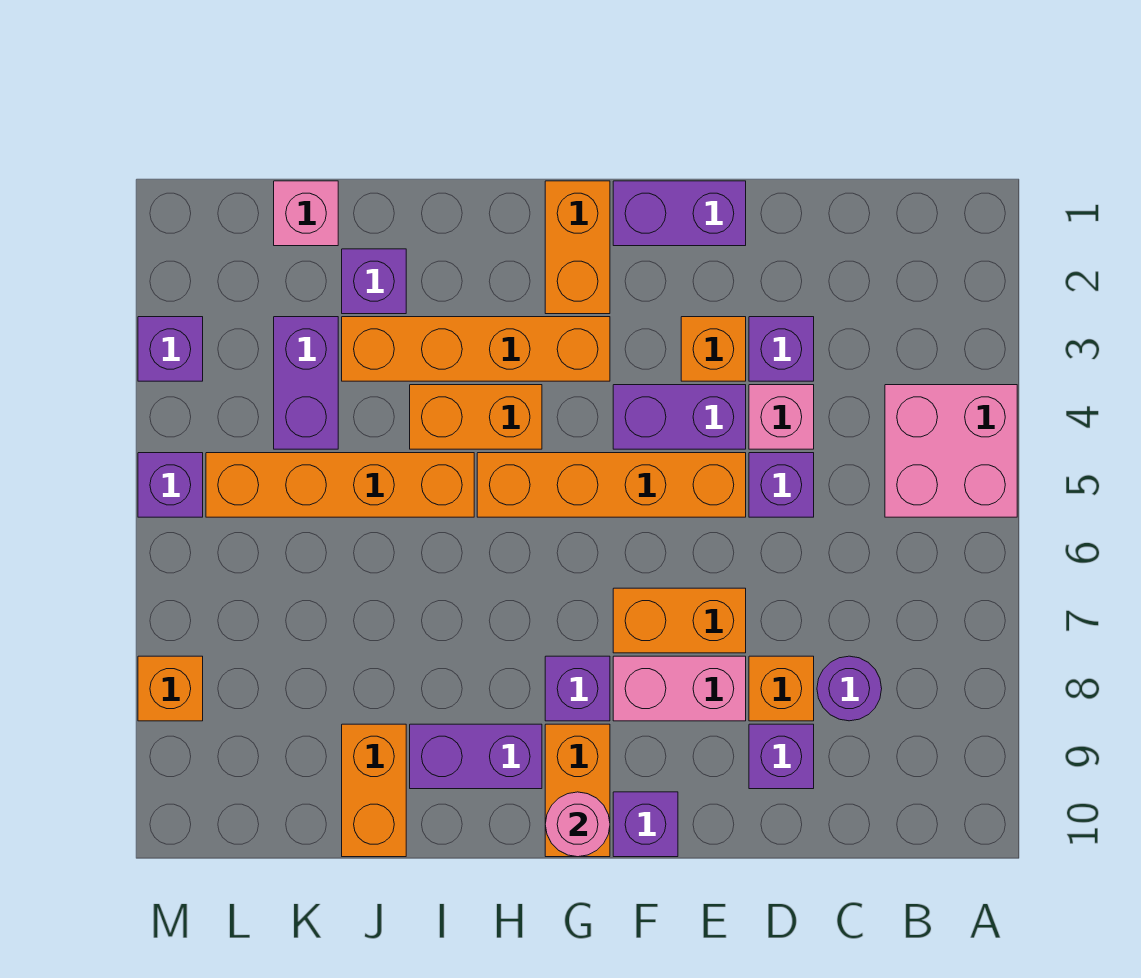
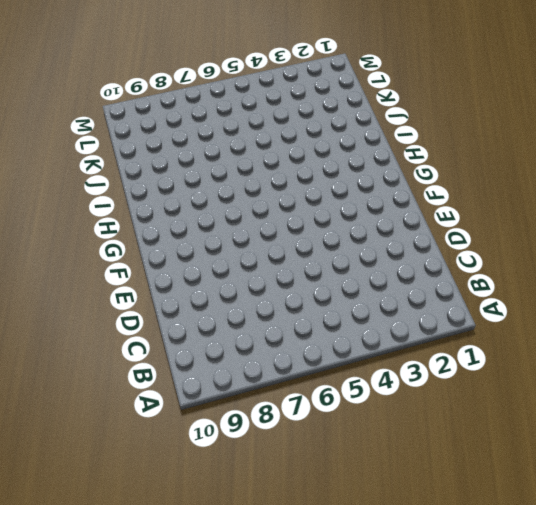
none -> pink brick A4:B5 level 1
none -> purple round brick C8 level 1
none -> purple brick D3 level 1

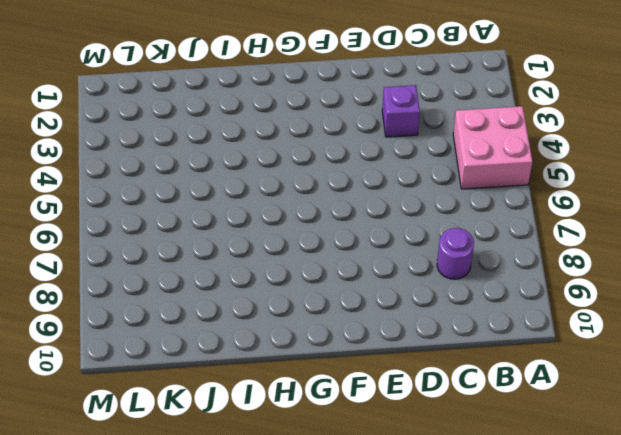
none -> pink brick D4 level 1
none -> purple brick D5 level 1
none -> orange brick D8 level 1

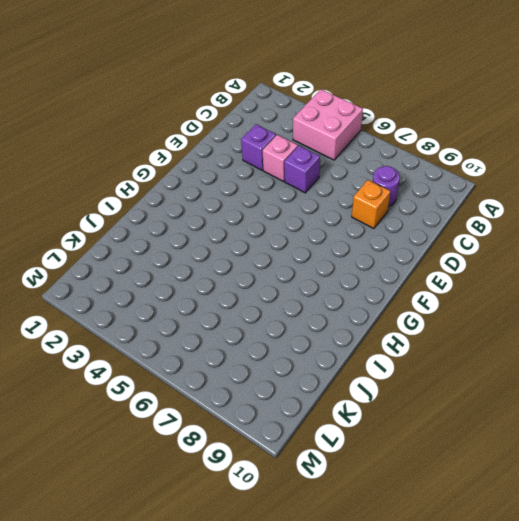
none -> purple brick D9 level 1
none -> purple brick E1:F1 level 1
none -> orange brick E3 level 1

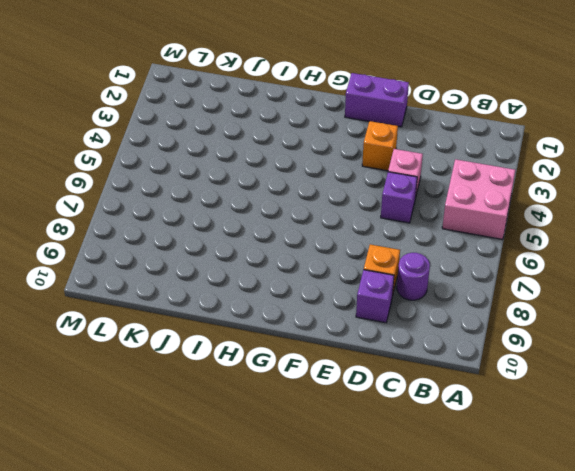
none -> purple brick D3 level 1
none -> purple brick E4:F4 level 1
none -> orange brick E5:H5 level 1

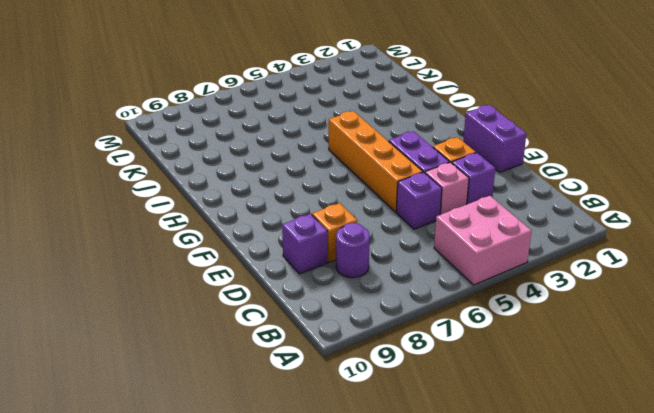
none -> orange brick E7:F7 level 1
none -> pink brick E8:F8 level 1
none -> purple brick F10 level 1

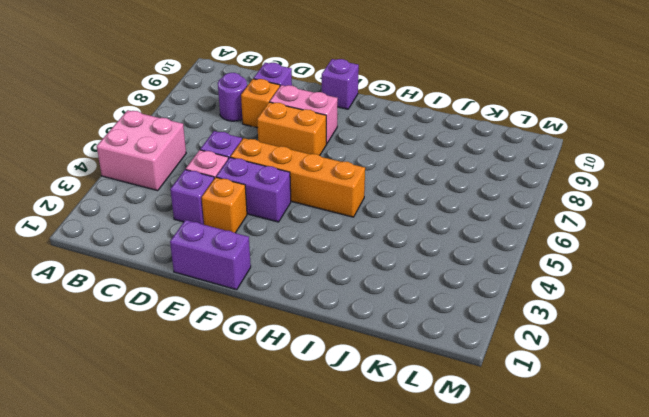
none -> orange brick G1:G2 level 1
none -> orange brick G3:J3 level 1
none -> purple brick G8 level 1

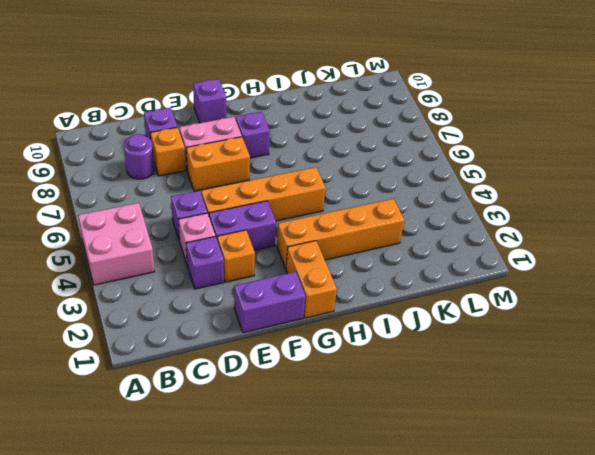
none -> orange brick G9:G10 level 1
none -> orange brick H4:I4 level 1
none -> purple brick H9:I9 level 1

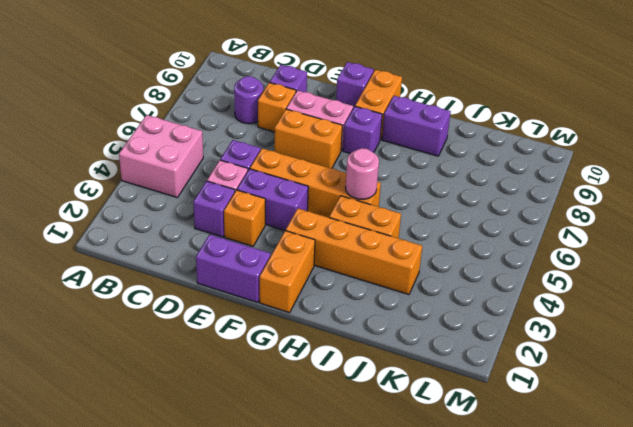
pink round brick H5 level 2 -> pink round brick G10 level 2
none -> orange brick I5:L5 level 1
none -> purple brick J2 level 1
none -> orange brick J9:J10 level 1

